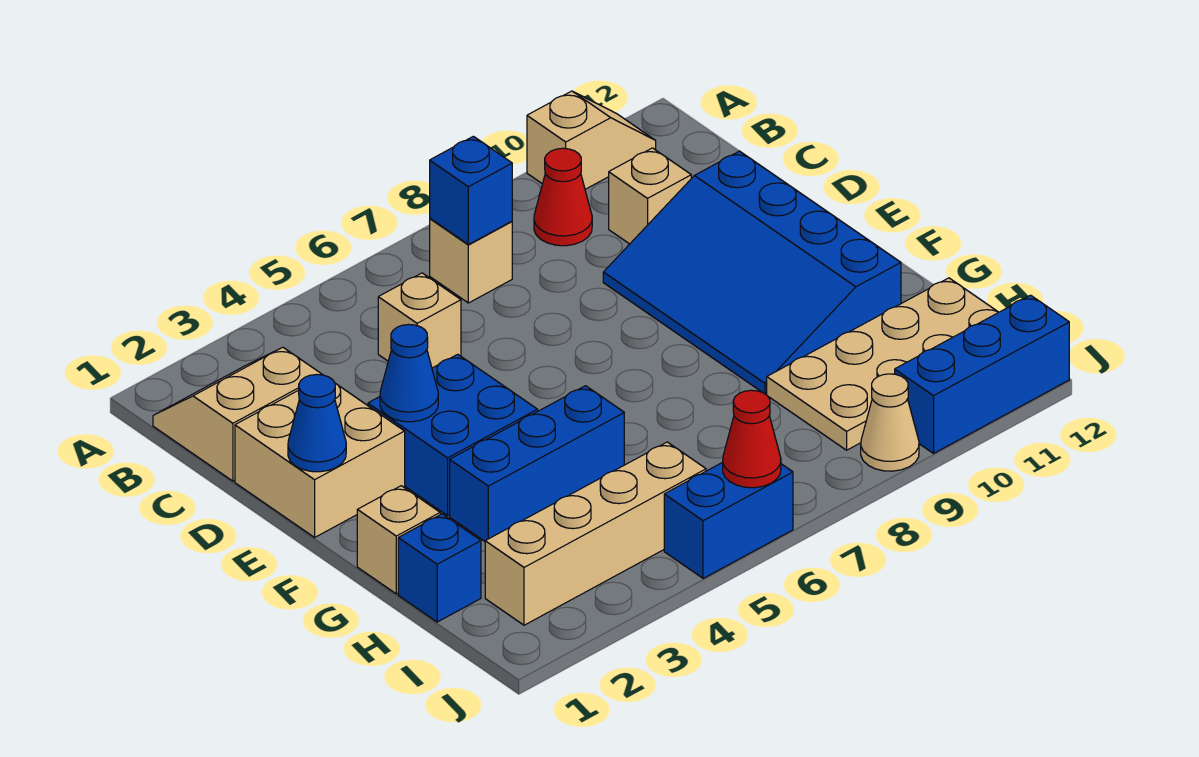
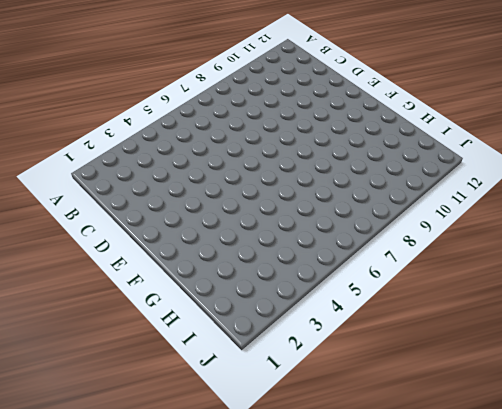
none -> tan slope A10:A11 level 1 top 10
none -> tan slope B1:C2 level 1 top C
none -> tan brick B7 level 1

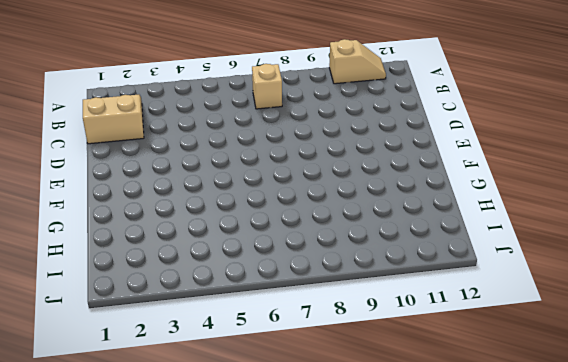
none -> red cone B9 level 1
none -> tan brick C5 level 1
none -> tan brick C10 level 1

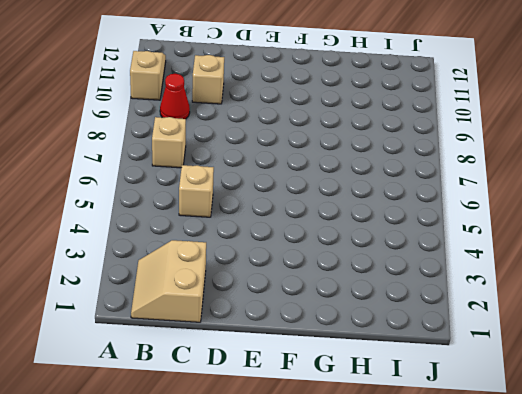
none -> tan brick D1:E2 level 1
none -> blue slope D9:G11 level 1 top 11
none -> blue brick E3:F4 level 1

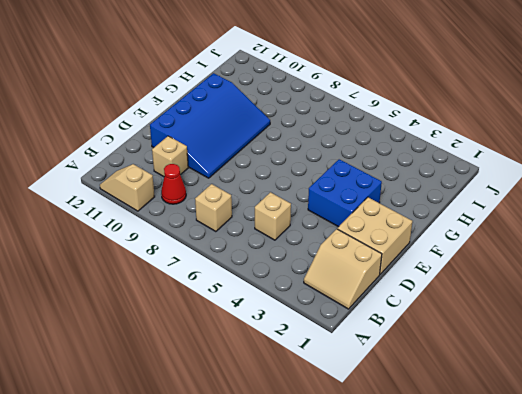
none -> tan brick G1 level 1
none -> blue brick G3:G5 level 1
none -> blue brick H1 level 1

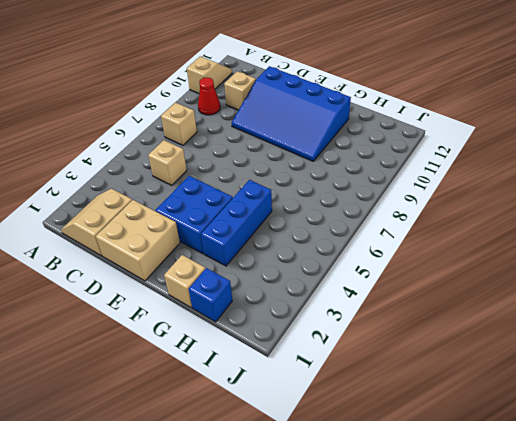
none -> tan plate H9:I12 level 1
none -> tan brick I2:I5 level 1
none -> blue brick J5:J6 level 1

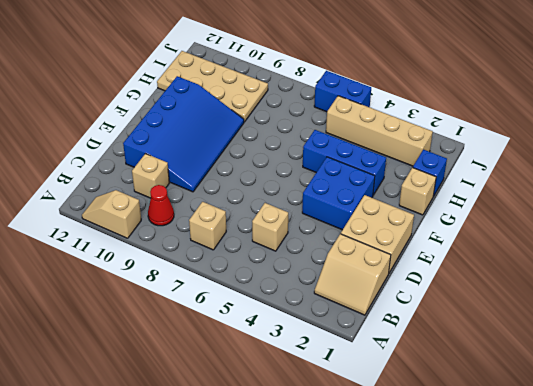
none -> tan cone J9 level 1
none -> blue brick J10:J12 level 1
none -> blue brick B7 level 2

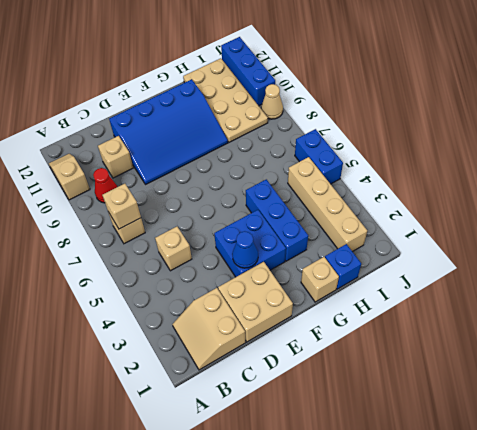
tan brick B7 level 2 -> blue brick B7 level 2
none -> blue cone E1 level 2
none -> red cone J6 level 2

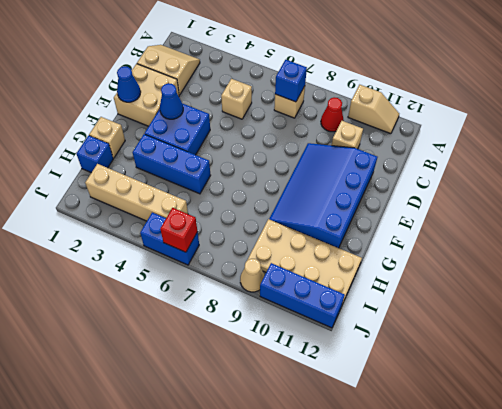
red brick J6 level 2 -> red cone J6 level 2

